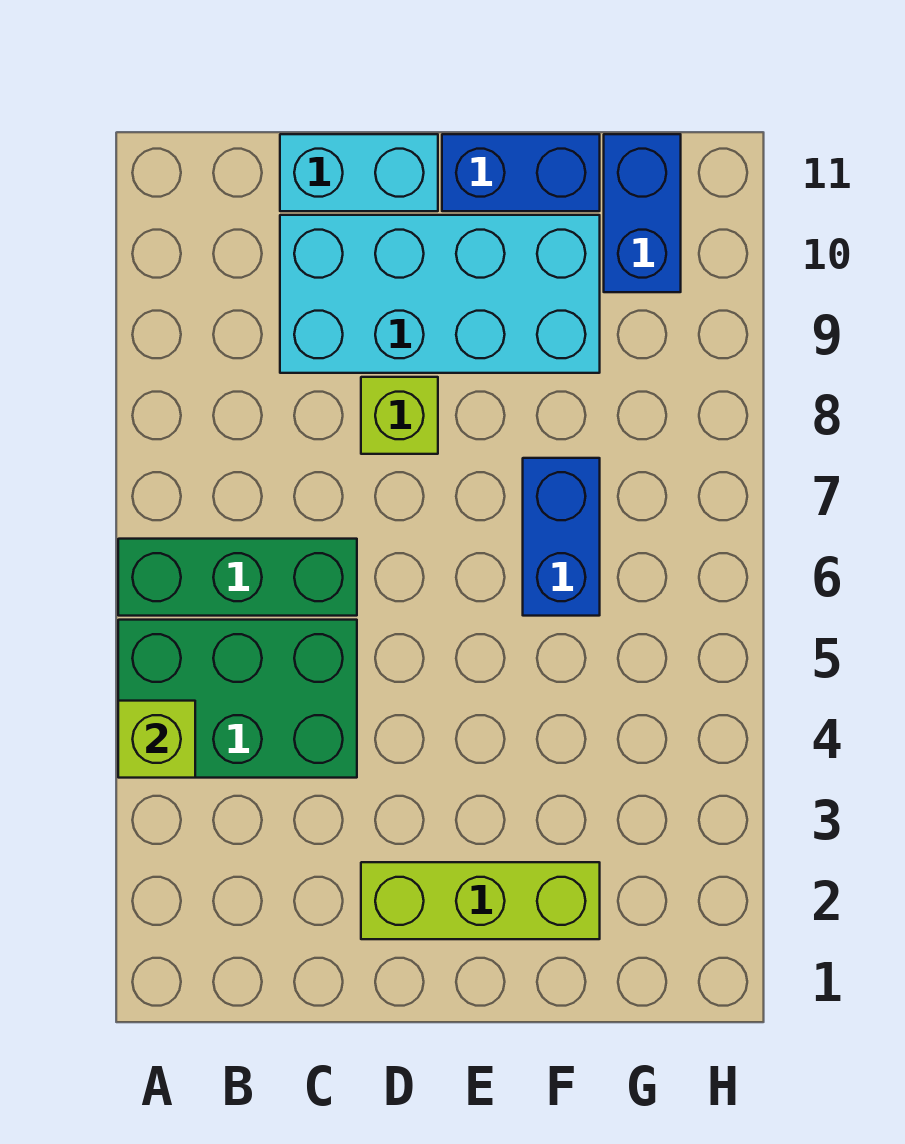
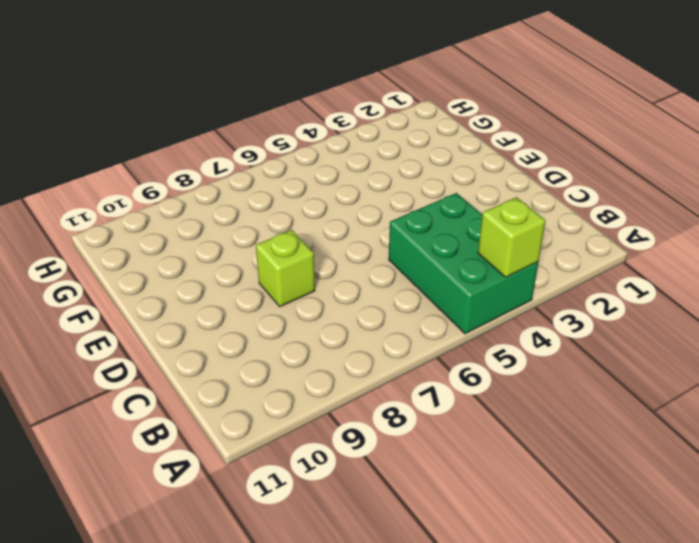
none -> green brick A6:C6 level 1
none -> cyan brick C9:F10 level 1

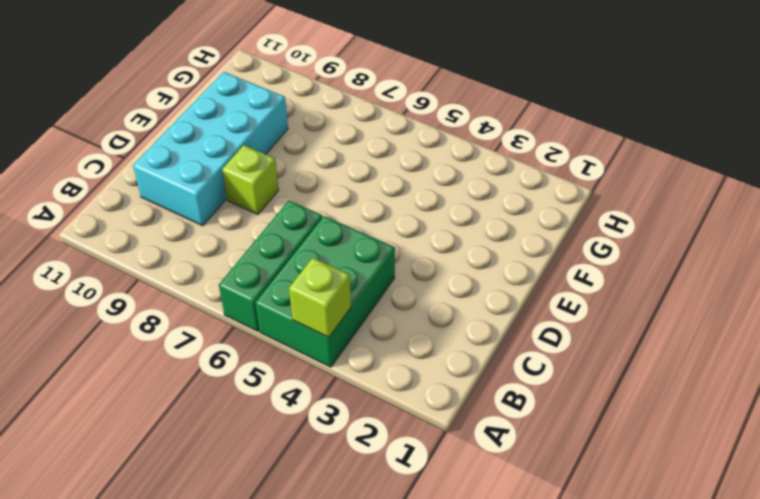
none -> cyan brick C11:D11 level 1
none -> lime brick D2:F2 level 1

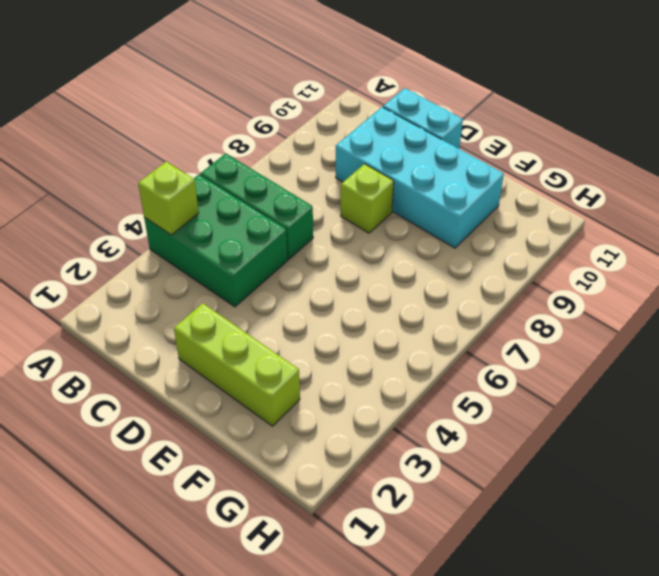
none -> blue brick E11:F11 level 1
none -> blue brick F6:F7 level 1

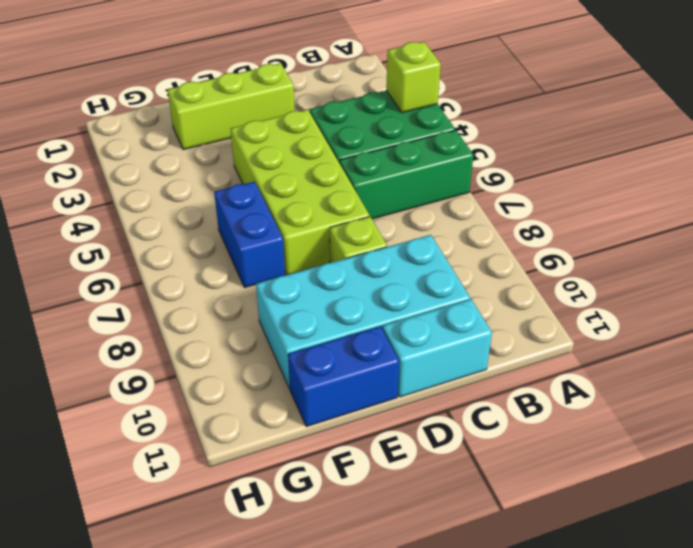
lime brick D4:E7 level 1 -> none
none -> blue brick G10:G11 level 1

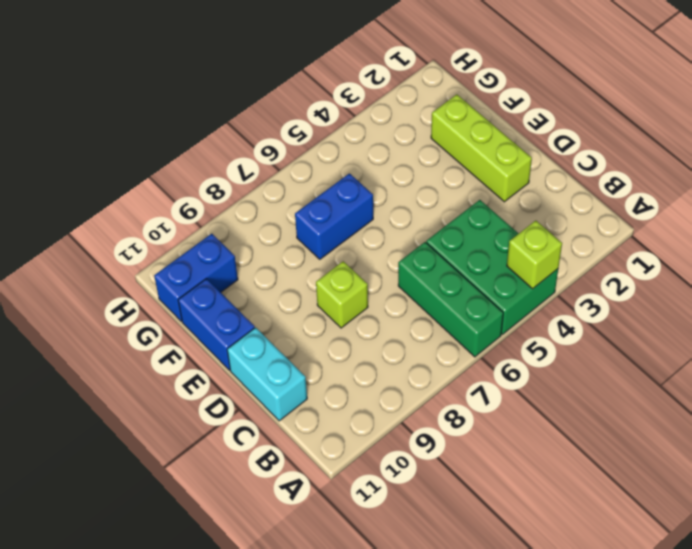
none -> cyan brick C9:F10 level 1

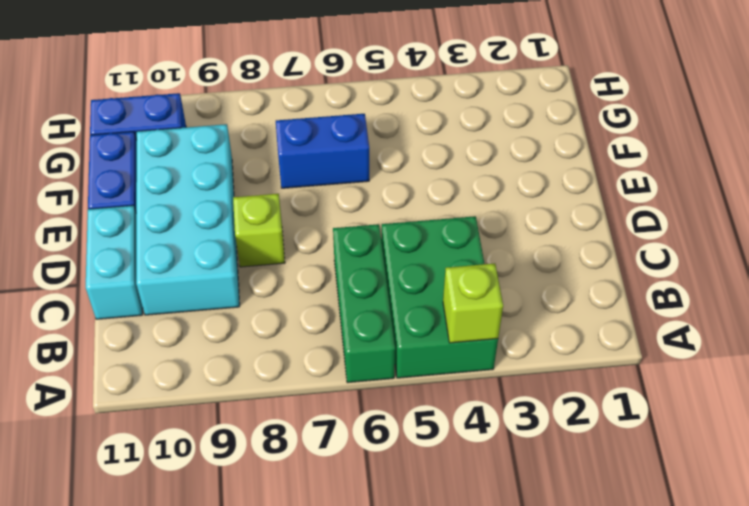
none -> lime brick D2:F2 level 1

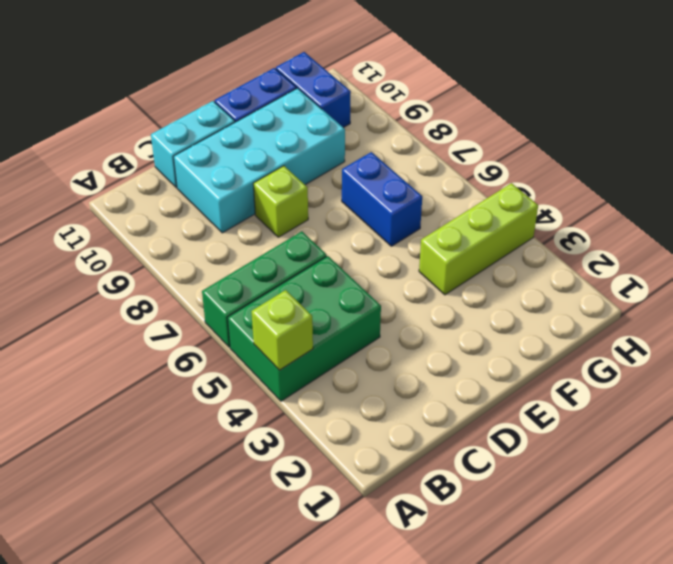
lime brick F4:H4 level 1 -> lime brick D2:F2 level 1

